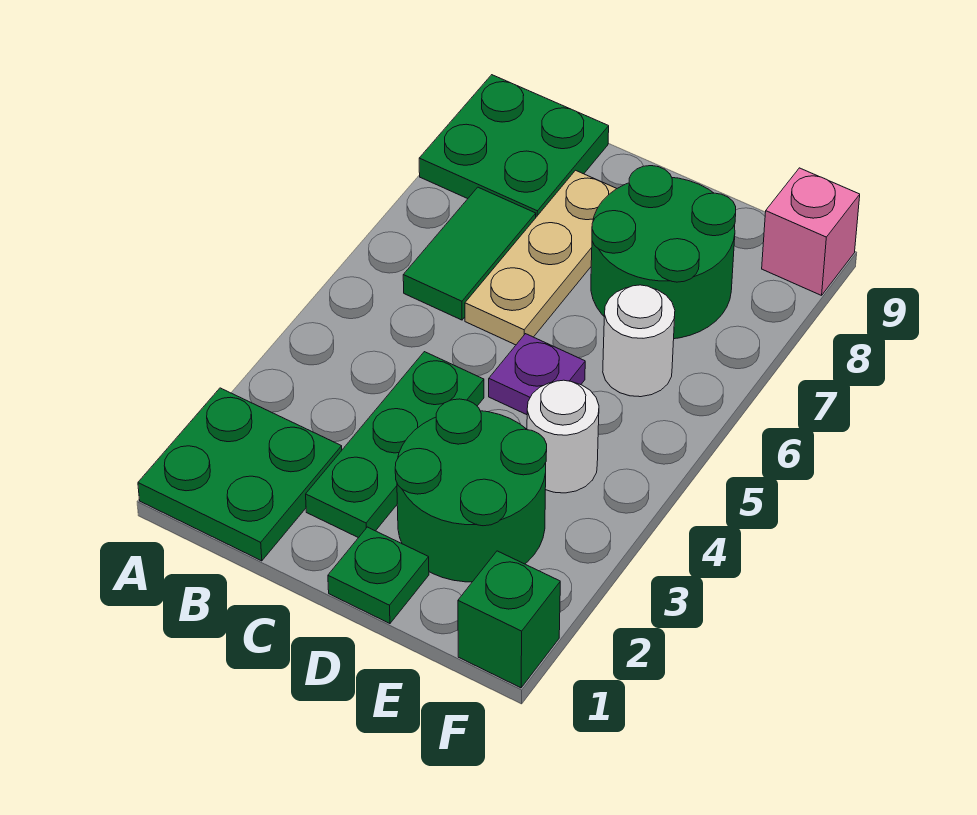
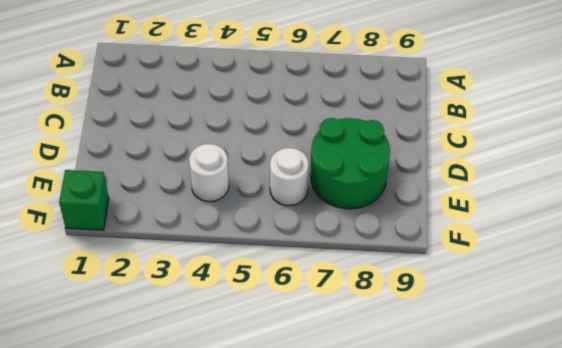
none -> green plate A1:B2 level 1
none -> green plate A8:B9 level 1
none -> green tile B6:B7 level 1

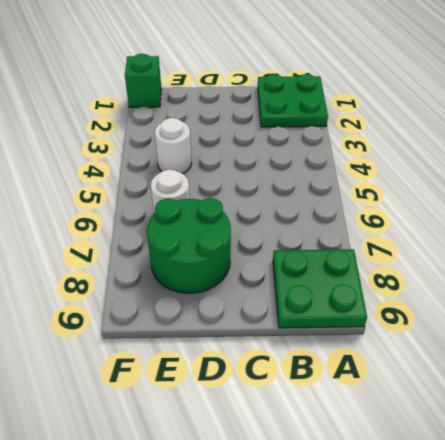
none -> green tile B6:B7 level 1
none -> green plate C2:C4 level 1
none -> tan plate C6:C8 level 1

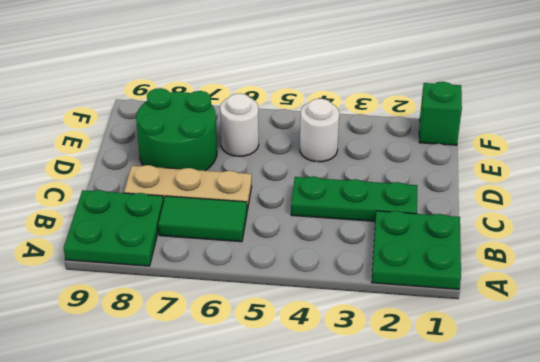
none -> green plate D1 level 1
none -> green round brick D2:E3 level 1
none -> purple plate D5 level 1

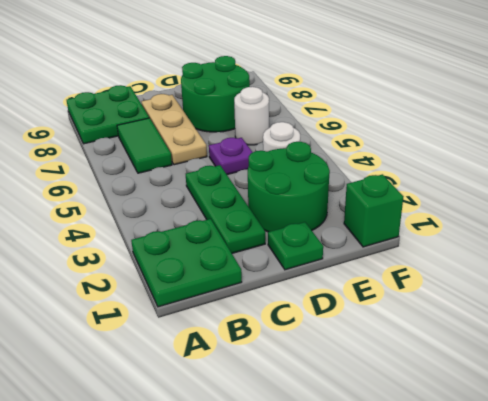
none -> pink brick F9 level 1

